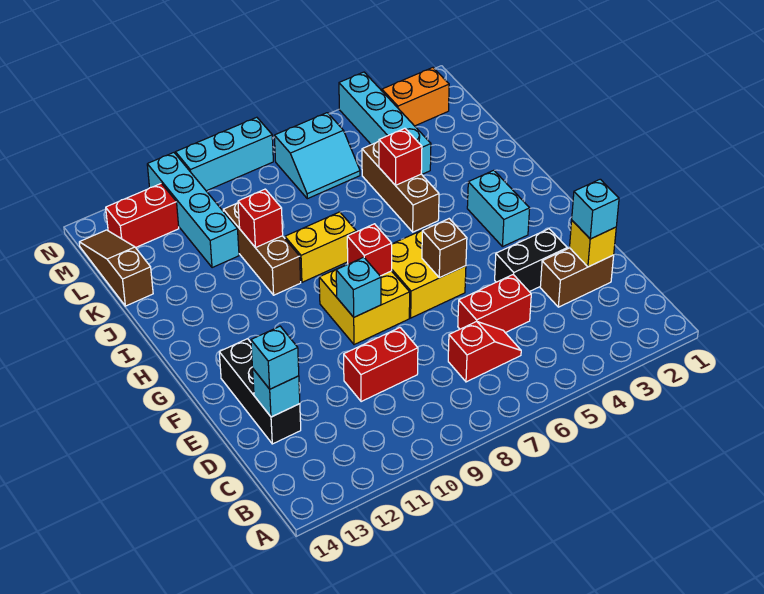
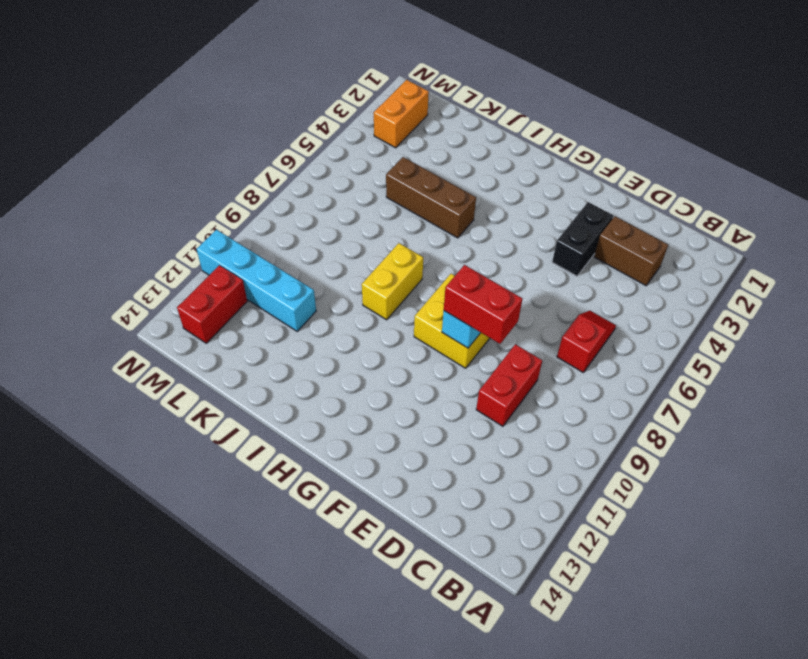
brown brick C3:D3 level 1 -> brown brick D2:D3 level 1
red brick E9:F9 level 3 -> red brick D5:D6 level 1
none -> black brick D13:F13 level 1
none -> yellow brick F6:G7 level 1
none -> cyan brick G3:H3 level 1

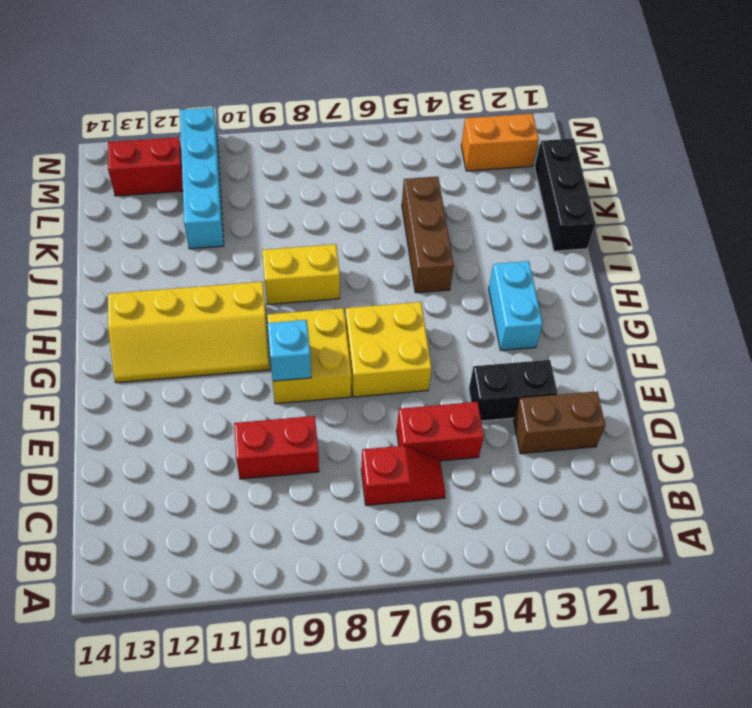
yellow slope G10:H13 level 1 top H -> none
black brick J1:L1 level 1 -> black brick D13:F13 level 1
none -> brown brick I10:K10 level 1
none -> cyan brick K4:N4 level 1
none -> brown slope K14:M14 level 1 top K

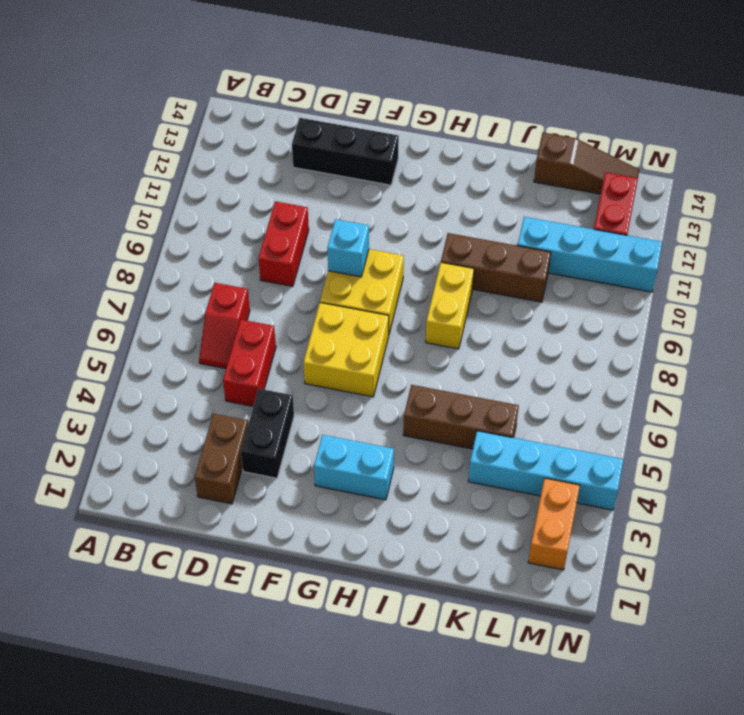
none -> cyan slope L6:M7 level 1 top M
none -> cyan brick N8:N10 level 1
none -> yellow brick D2 level 2

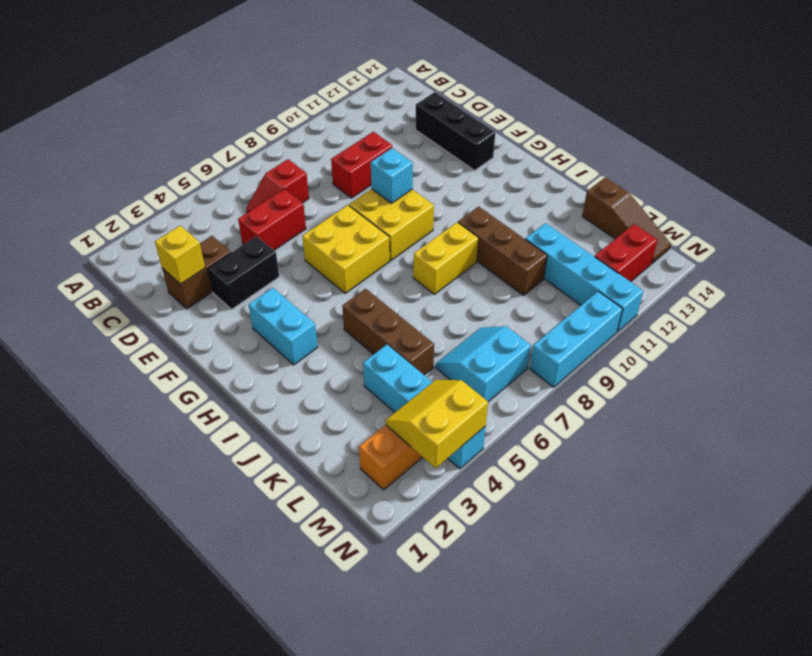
yellow slope M3:N4 level 2 top N -> none
none -> cyan brick D13 level 2
none -> brown brick F6 level 2
none -> red brick G8 level 2

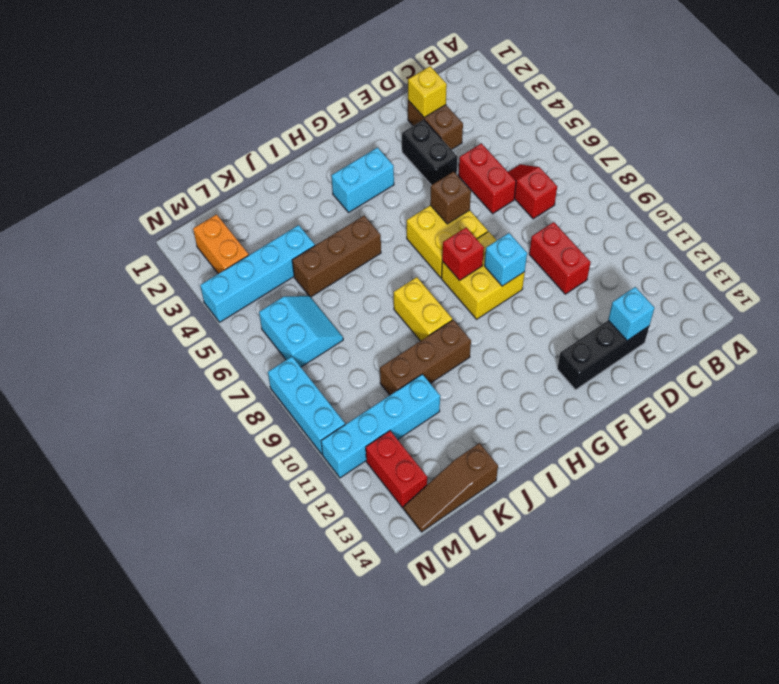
none -> red brick J5 level 2
none -> red brick J10 level 2
none -> cyan brick D2 level 3

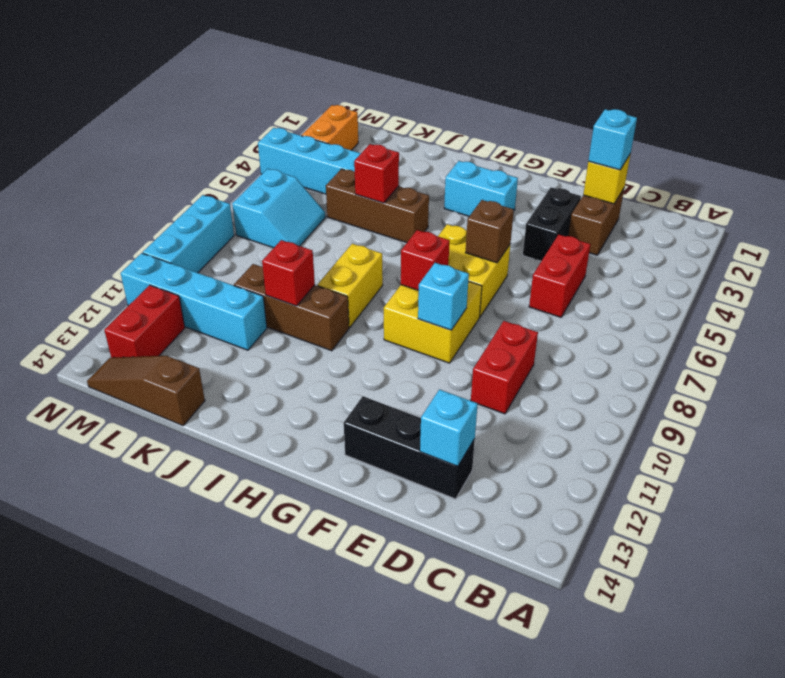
none -> red slope C6:C7 level 1 top 7
none -> cyan brick D13 level 3

